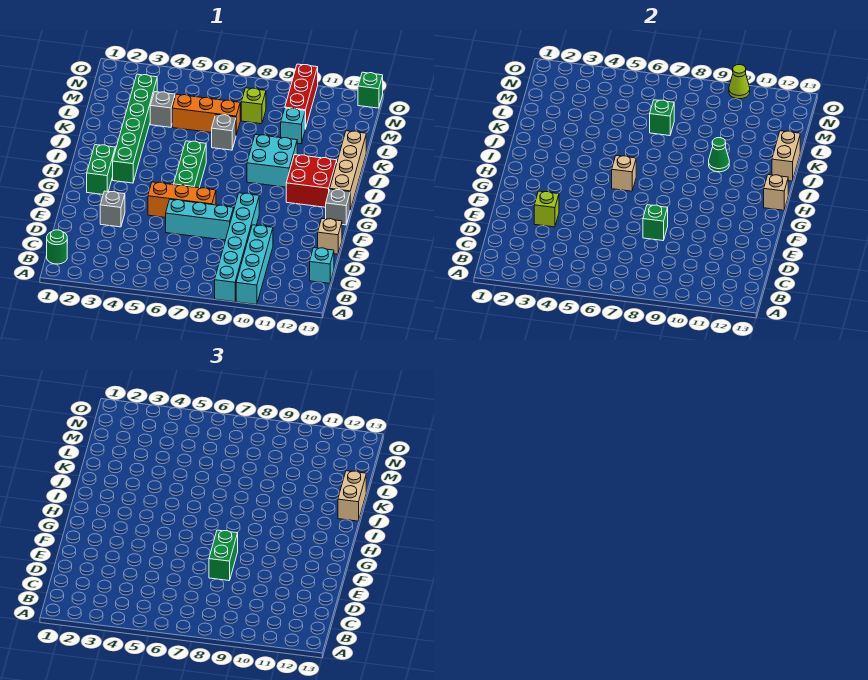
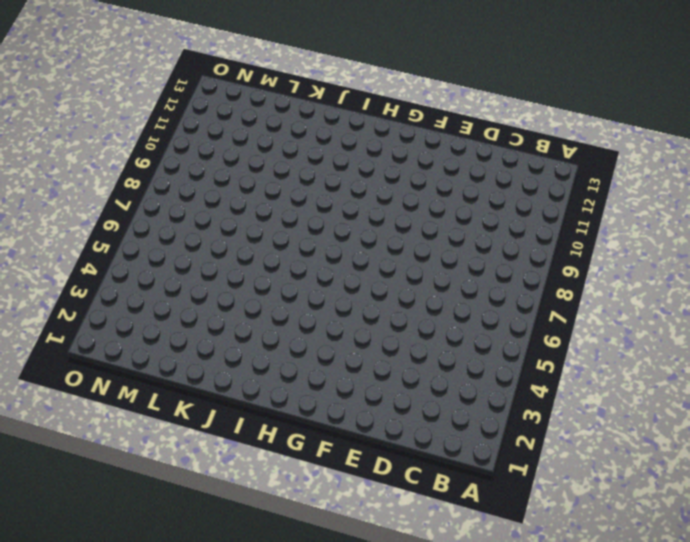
none -> cyan brick A9:F9 level 1
none -> cyan brick A10:D10 level 1
none -> green round brick B1 level 1
none -> cyan brick C13 level 1

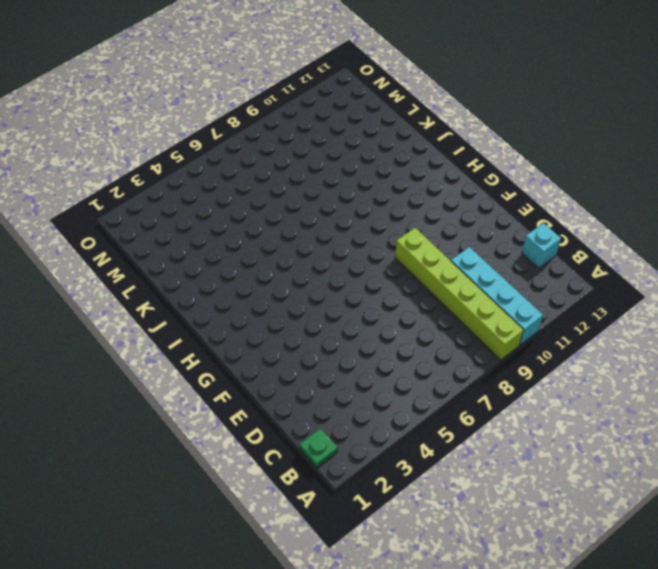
lime brick A9:F9 level 1 -> cyan brick A9:F9 level 1
green plate B1 level 1 -> green round brick B1 level 1
none -> grey brick E3 level 1
none -> cyan brick E6:E8 level 1
none -> tan brick E13 level 1
none -> orange brick F5:F7 level 1

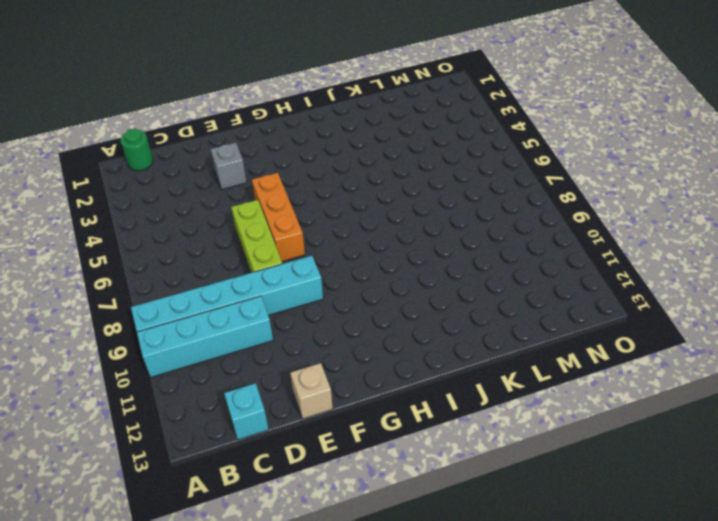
lime brick E6:E8 level 1 -> cyan brick E6:E8 level 1
none -> green brick G2:H2 level 1
none -> green brick G6:I6 level 1
none -> grey brick G13 level 1
none -> green brick H3:M3 level 1

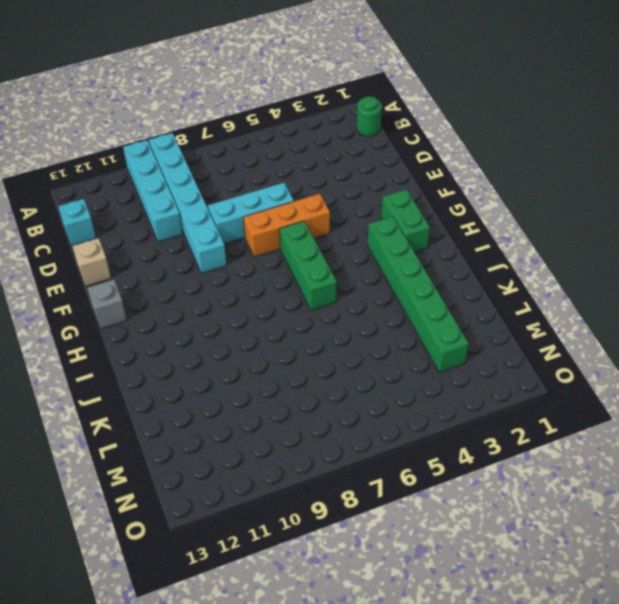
none -> grey brick E3 level 1
none -> red brick H11:I12 level 1
none -> tan brick H13:K13 level 1
none -> cyan brick I9:J10 level 1

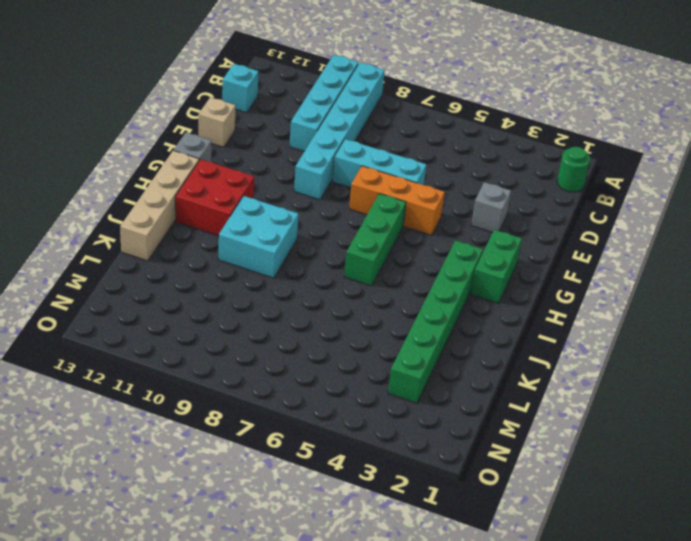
none -> grey brick K7 level 1
none -> grey brick L4 level 1
none -> orange brick L5:L7 level 1
none -> cyan brick L10 level 1

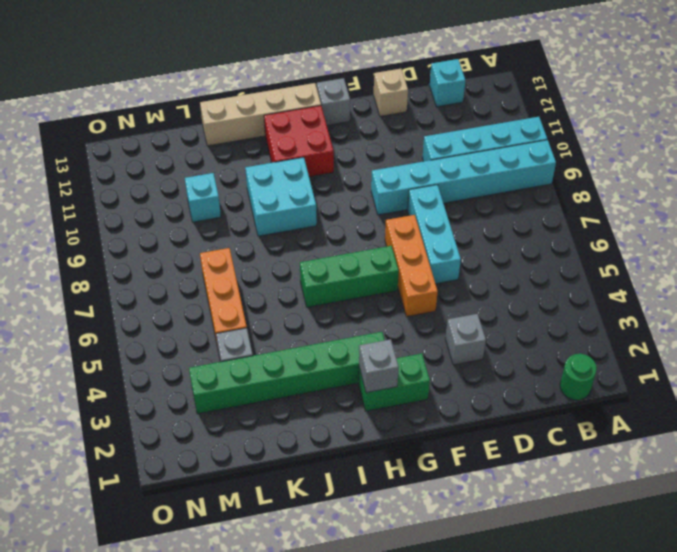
grey brick H2 level 2 -> grey brick K7 level 1
none -> lime brick M8 level 1
none -> red brick M10:O10 level 1
none -> green brick O13 level 1
none -> lime brick E3 level 2

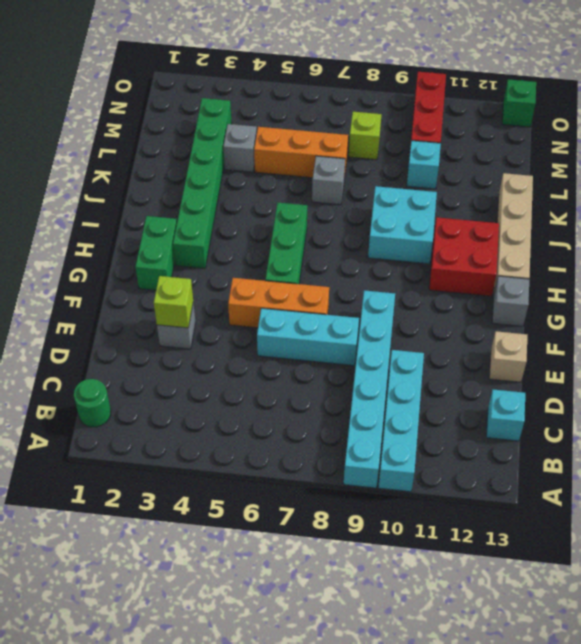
none -> green brick E8 level 2
none -> tan brick H6 level 2
none -> tan brick H13 level 2
none -> green cone J10 level 2

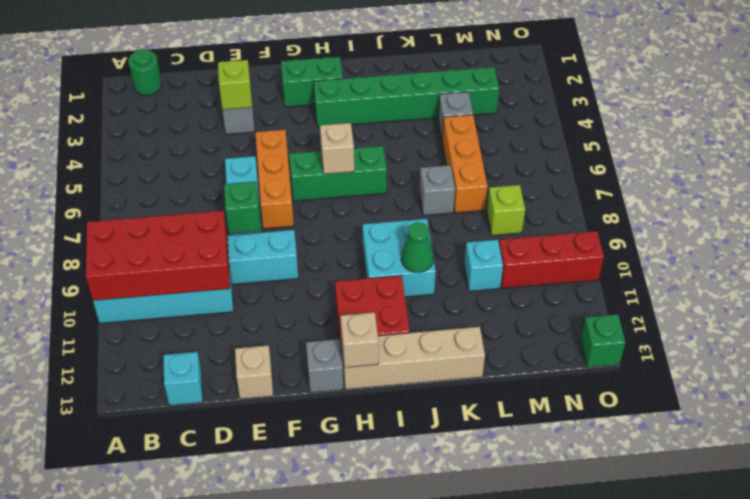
red brick A9:D10 level 2 -> none
none -> tan brick J13:K13 level 2
none -> green brick L7 level 2
none -> lime cone O10 level 2
none -> green brick E8:F8 level 3

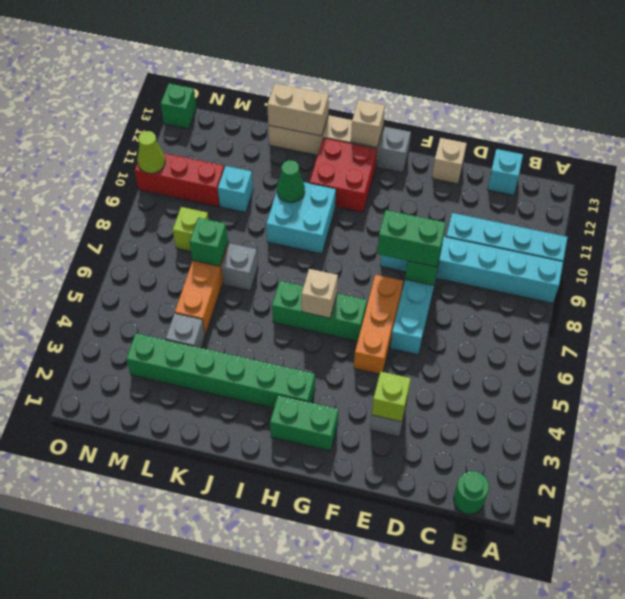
none -> tan brick J13:K13 level 3

